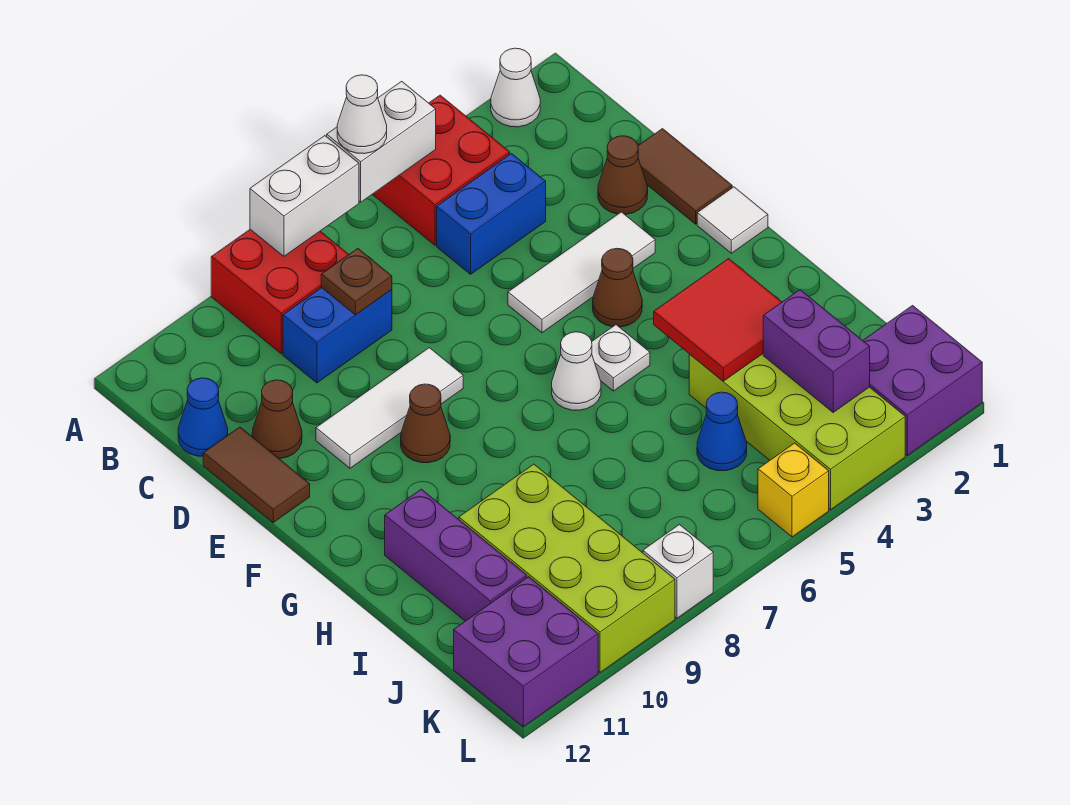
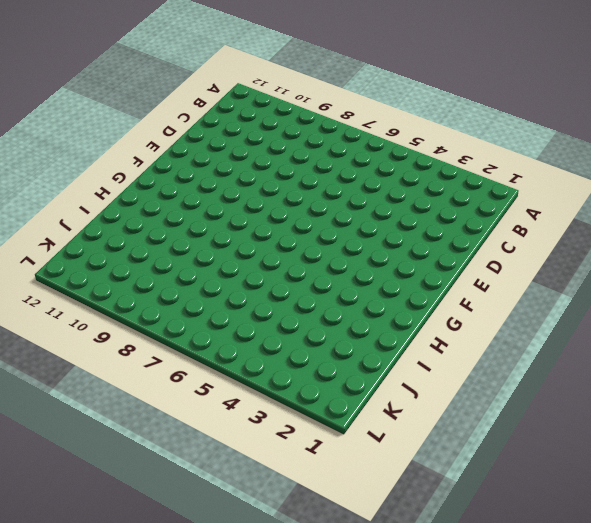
none -> white cone A2 level 1
none -> red brick A4:B5 level 1
none -> red brick A8:B9 level 1
none -> blue brick C4:C5 level 1

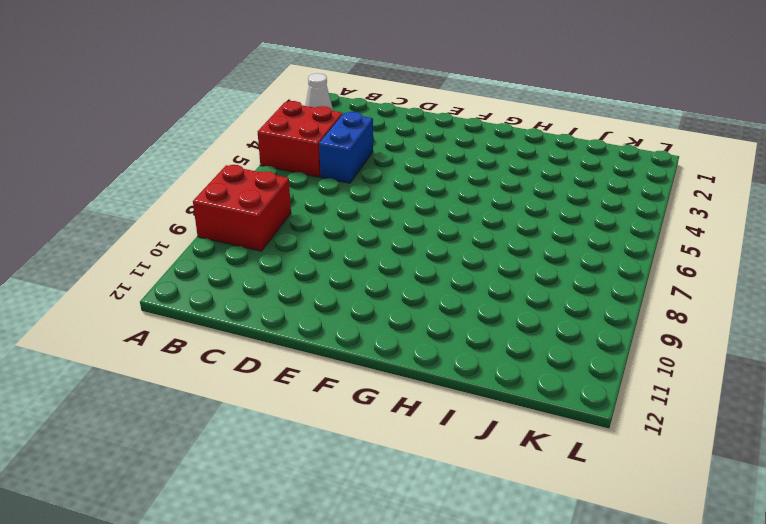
none -> blue brick C8:C9 level 1
none -> blue cone C12 level 1
none -> brown tile D1:E1 level 1
none -> brown cone D2 level 1

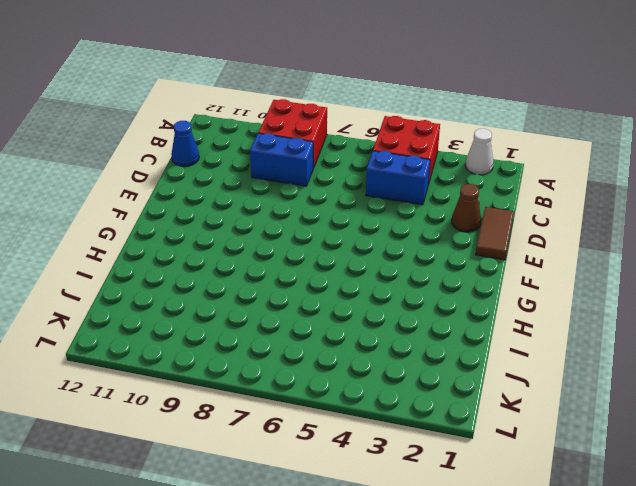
none -> brown cone D11 level 1
none -> brown tile D12:E12 level 1
none -> white tile E3:E5 level 1
none -> white tile E8:E10 level 1

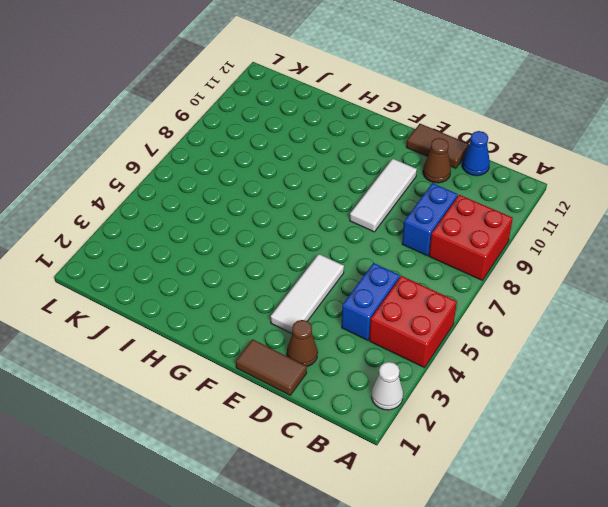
none -> white tile F1 level 1
none -> brown cone F4 level 1
none -> brown cone F9 level 1
none -> white plate G5 level 1

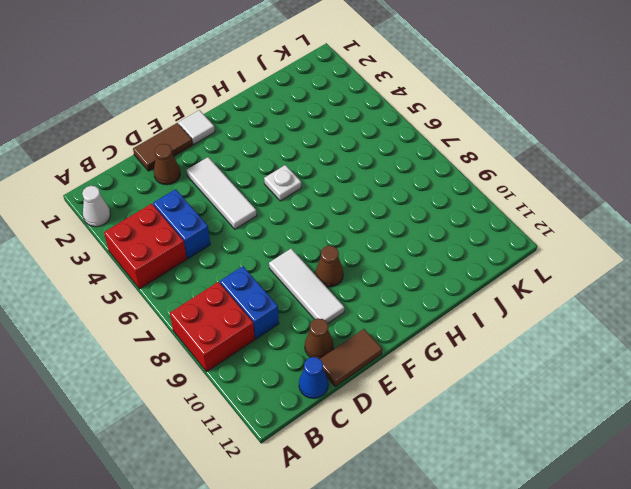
none -> brown cone F4 level 1
none -> white cone G6 level 1
none -> purple brick H11:J11 level 1
none -> lime brick I3:L4 level 1

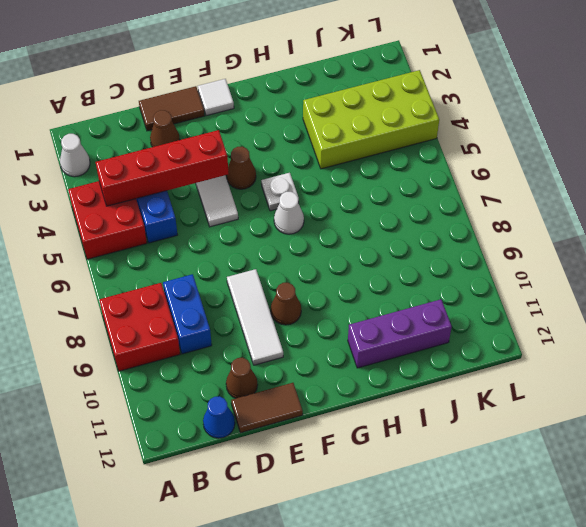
red brick B4:E4 level 2 -> none
none -> lime brick I9:L10 level 1
none -> blue cone J5 level 1
none -> purple brick K1:L2 level 1
none -> purple brick K11:L12 level 1

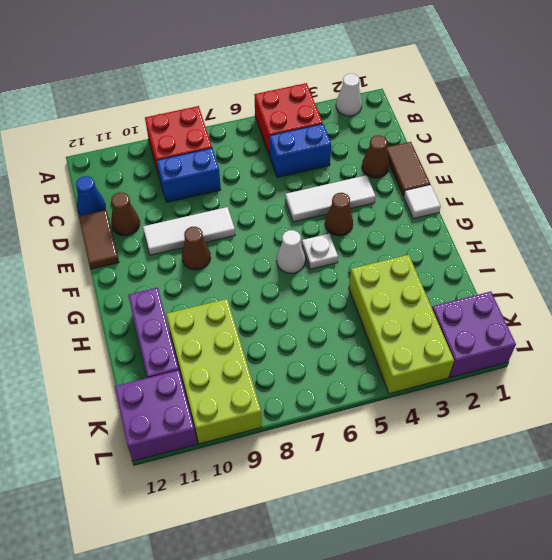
none -> blue cone J5 level 1
none -> yellow brick L5 level 1
none -> white brick L8 level 1
none -> white brick A5:A6 level 2

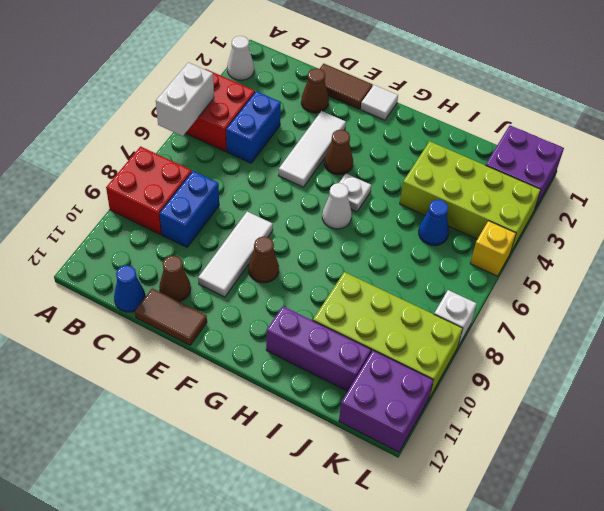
none -> white brick A7:A8 level 2
none -> brown plate C8 level 2
none -> red tile H3:I4 level 2
none -> purple brick J3:K3 level 2

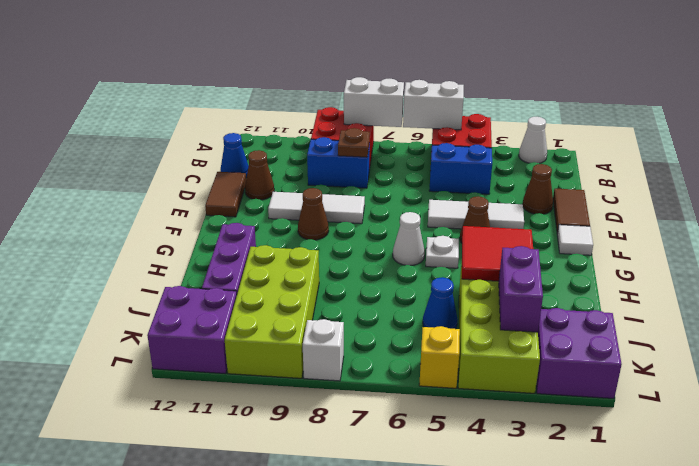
none -> white cone A6 level 3

